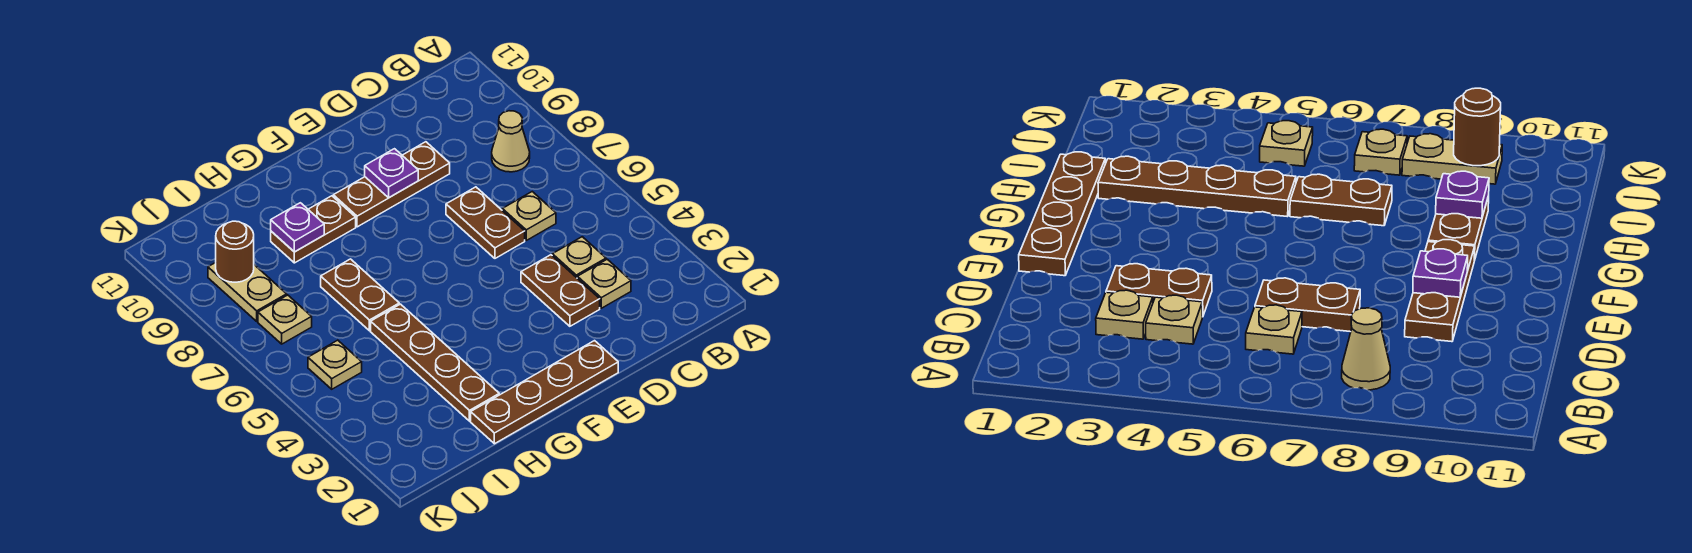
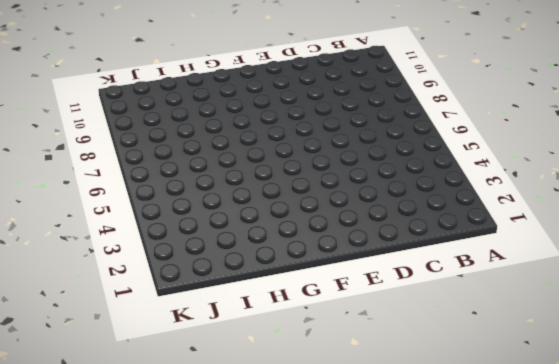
none -> tan cone B8 level 1
none -> tan plate C3 level 1
none -> tan plate C4 level 1

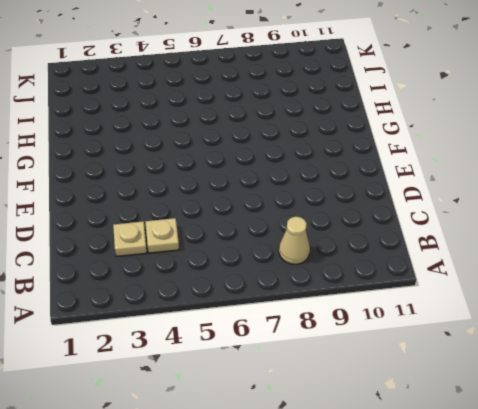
none -> tan plate C6 level 1
none -> brown plate D3:D4 level 1
none -> brown plate D6:D7 level 1

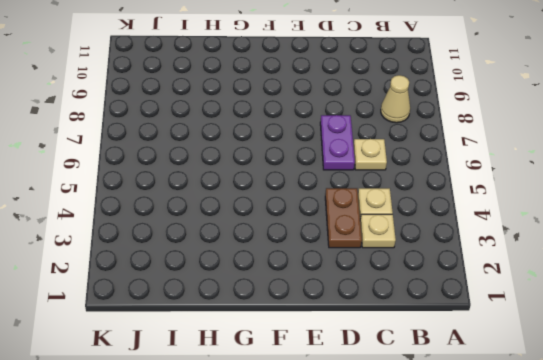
purple plate D6:D7 level 1 -> brown plate D6:D7 level 1
none -> brown plate D9:F9 level 1
none -> brown plate E1:H1 level 1
none -> brown plate G9:H9 level 1

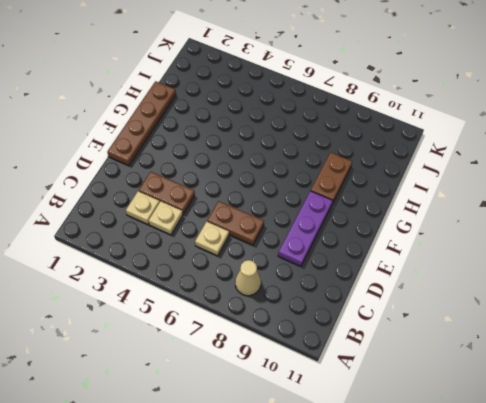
purple plate D9:F9 level 1 -> brown plate D9:F9 level 1
none -> brown plate H2:H5 level 1
none -> brown plate H6:H7 level 1
none -> tan plate J5 level 1

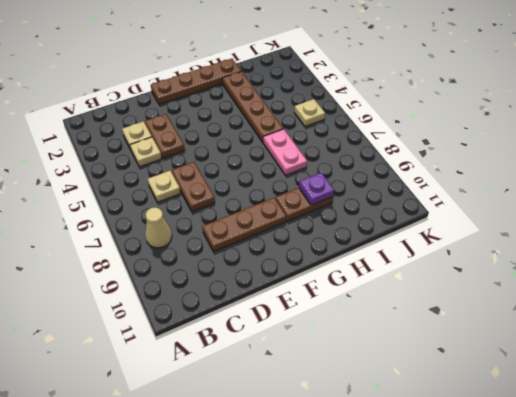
pink plate H6:H7 level 1 -> brown plate H6:H7 level 1
none -> tan plate J7 level 1
none -> tan plate J8:J9 level 1
none -> purple plate E9 level 2

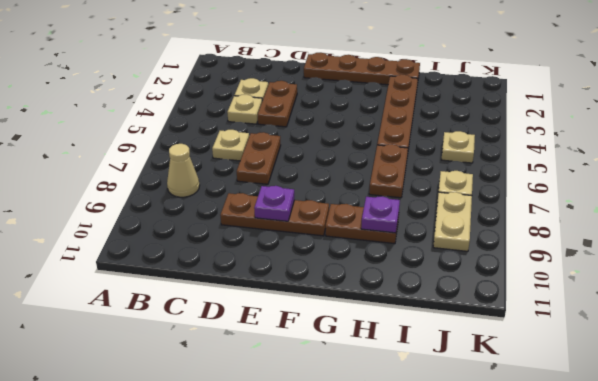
none -> brown round brick J9 level 2

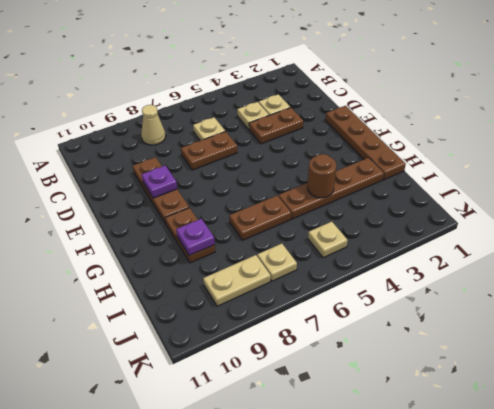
brown round brick H4 level 2 -> brown round brick J9 level 2

